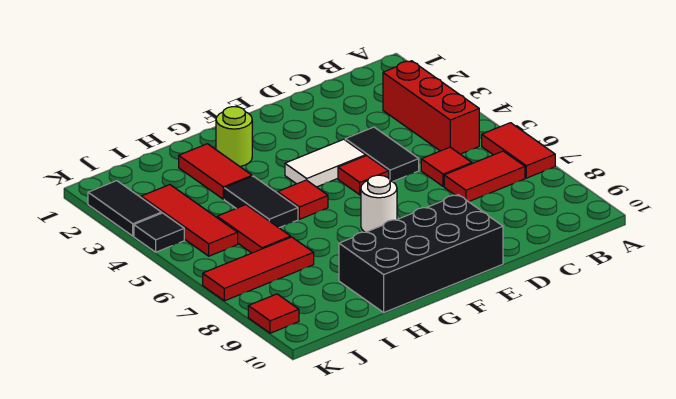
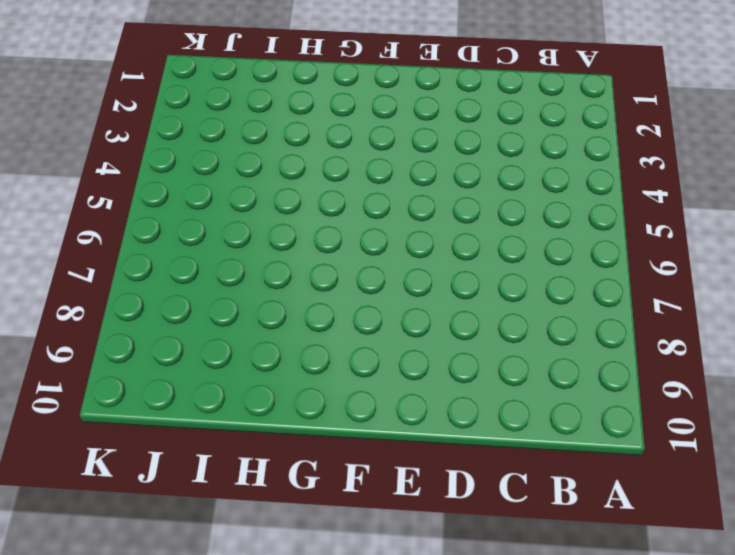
none -> red tile A6:A7 level 1
none -> red brick B3:B5 level 1
none -> red tile B7:C7 level 1

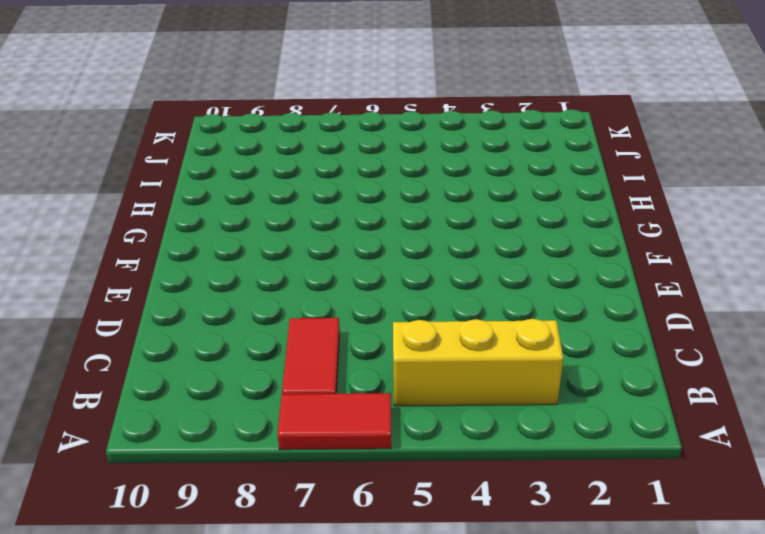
yellow brick B3:B5 level 1 -> red brick B3:B5 level 1
none -> red tile C6 level 1
none -> black tile D4:D5 level 1
none -> white tile E4:F4 level 1

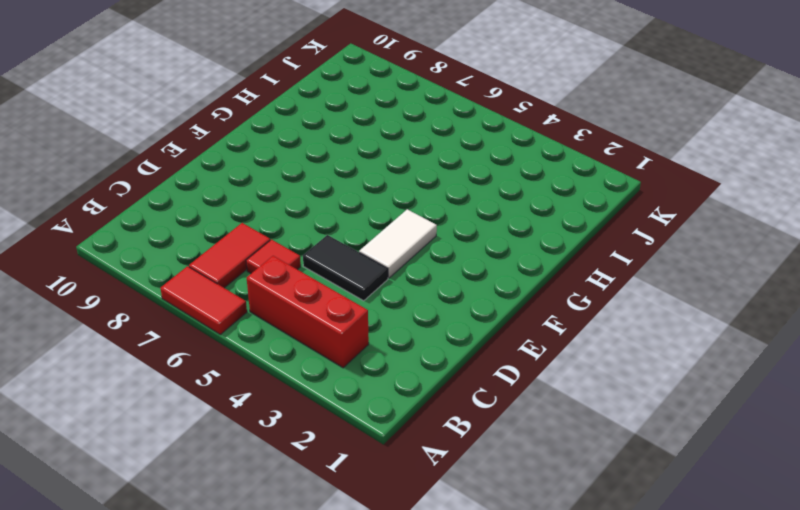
none -> red tile E5 level 1
none -> black brick E9:H10 level 1
none -> white round brick F7 level 1

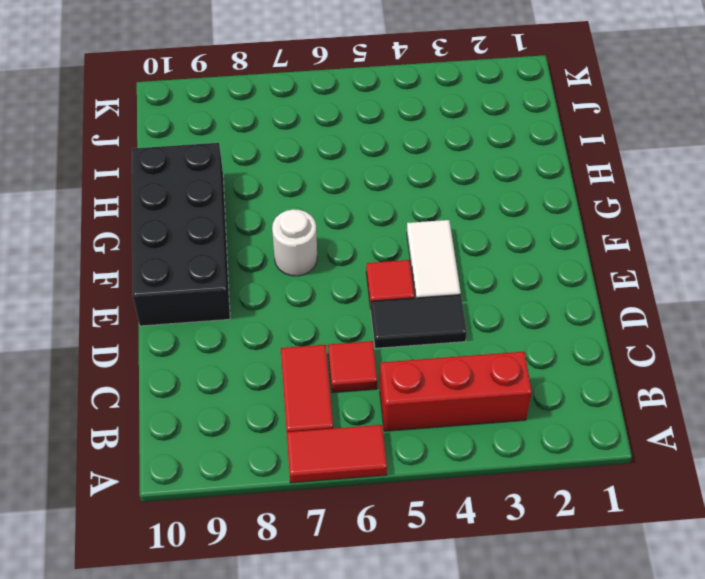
none -> lime round brick G2 level 1
none -> red tile G5 level 1
none -> red tile H2:H3 level 1

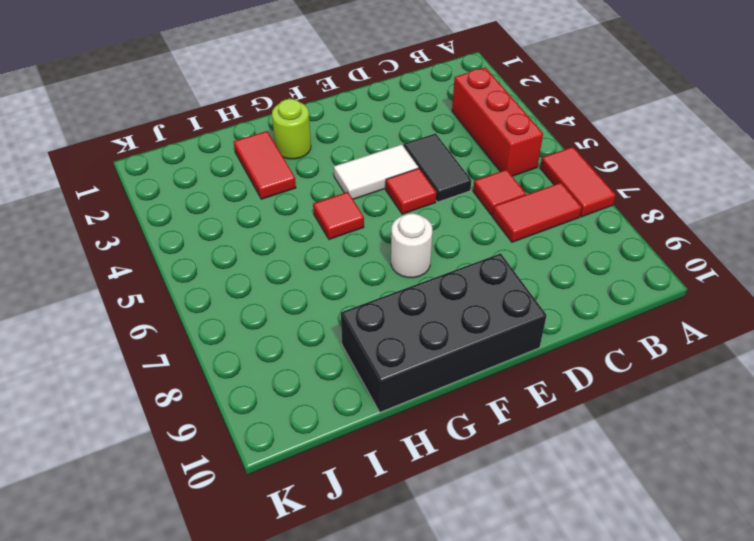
none -> black tile H4:H5 level 1
none -> red tile I5:I6 level 1
none -> red tile I7:K7 level 1

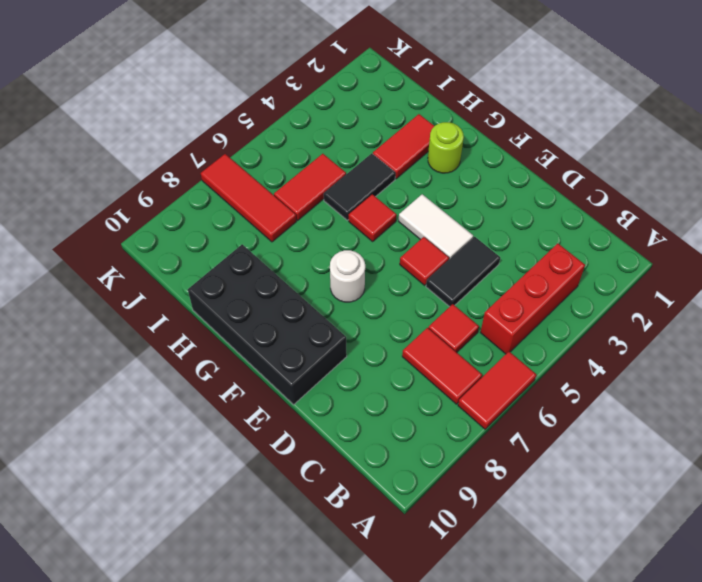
none -> red tile J3:J5 level 1
none -> black tile K2:K3 level 1
none -> black tile K4 level 1

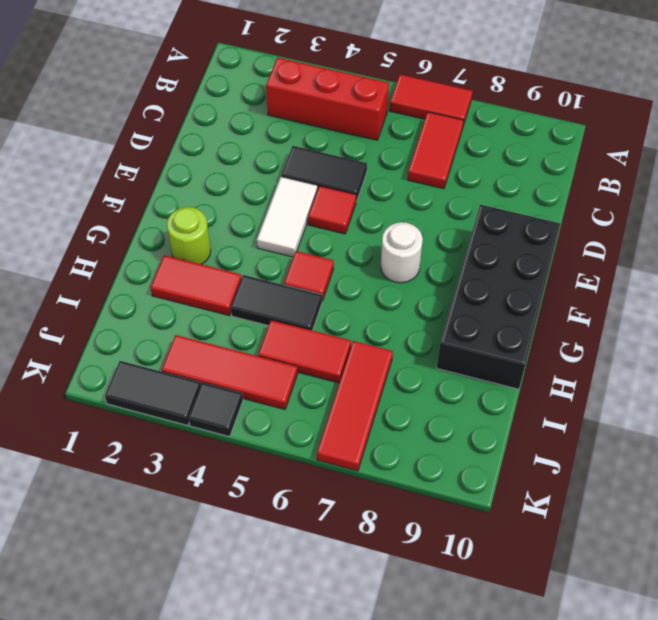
none -> red tile C6 level 1
none -> red tile K9 level 1

